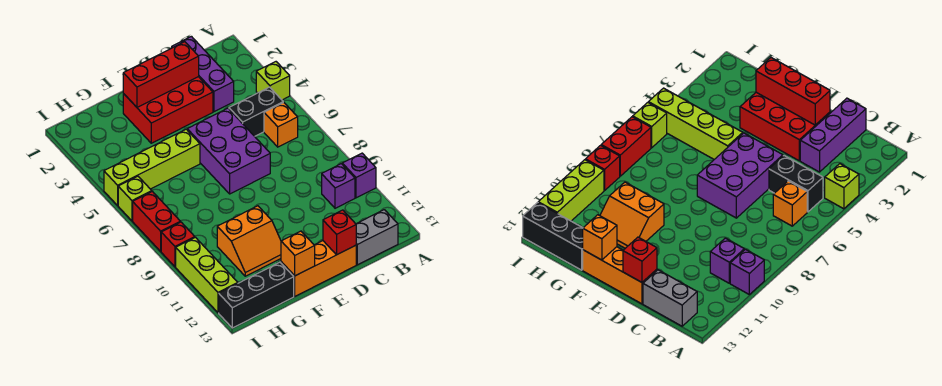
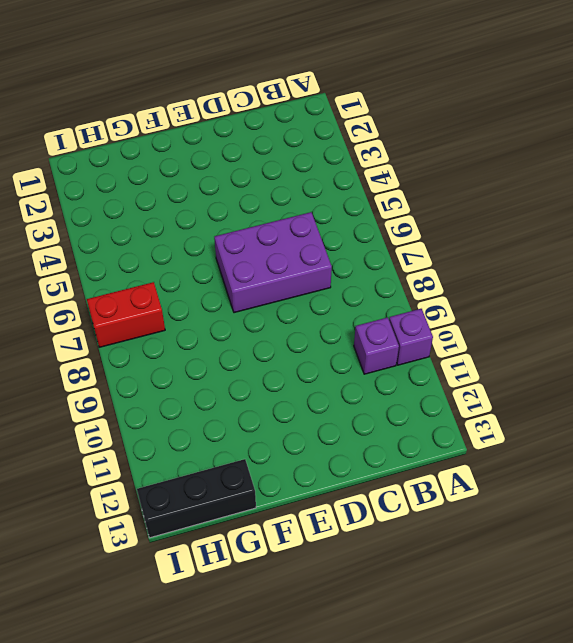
purple brick C6:E7 level 1 -> purple brick D5:E7 level 1
red brick H7:I7 level 1 -> red brick I7:I8 level 1
none -> lime brick A4 level 1
none -> black brick B5:C5 level 1
none -> orange brick B6 level 1

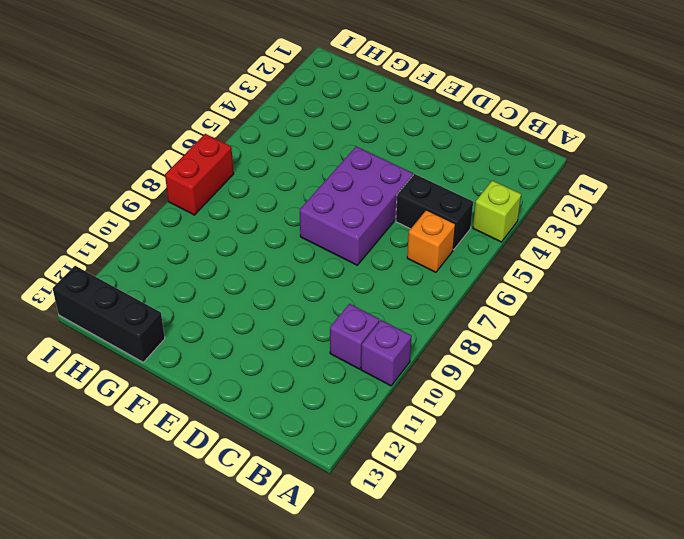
none -> grey brick B13:C13 level 1
none -> purple brick C1:C3 level 1
none -> red brick D2:F3 level 1

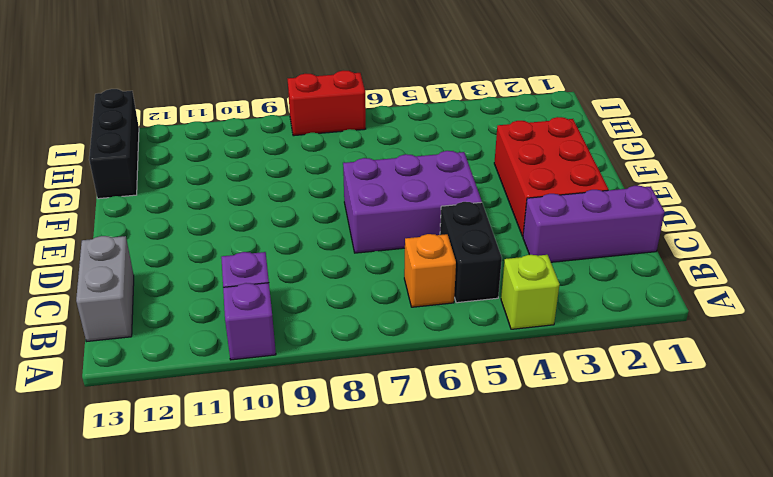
none -> orange brick D13:F13 level 1
none -> lime brick F5:I5 level 1
none -> orange slope F10:G11 level 1 top 10

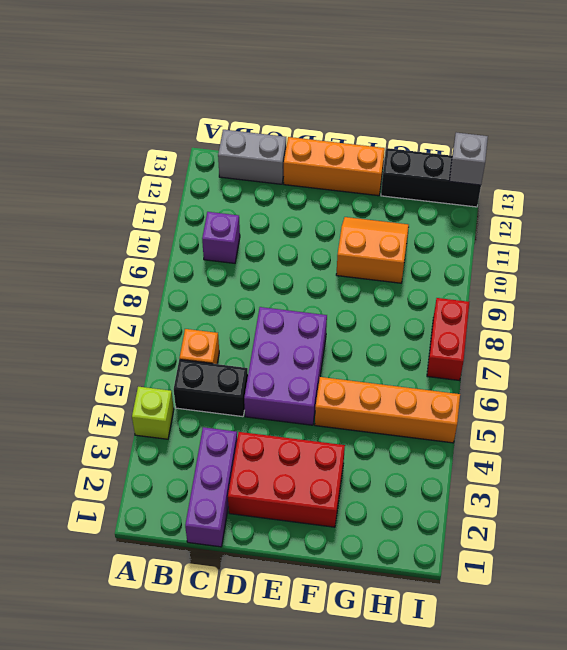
orange brick F5:I5 level 1 -> lime brick F5:I5 level 1
grey brick I13 level 2 -> none
none -> purple brick A10 level 1
none -> lime brick I6 level 1
none -> red brick I9 level 1

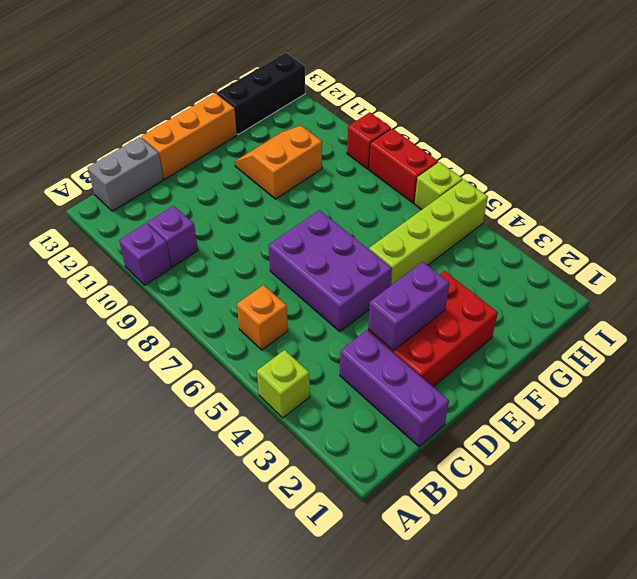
purple brick D3:E3 level 2 -> none
none -> black brick B5:C5 level 1
none -> lime brick I10:I12 level 1
none -> red brick D2:F2 level 2

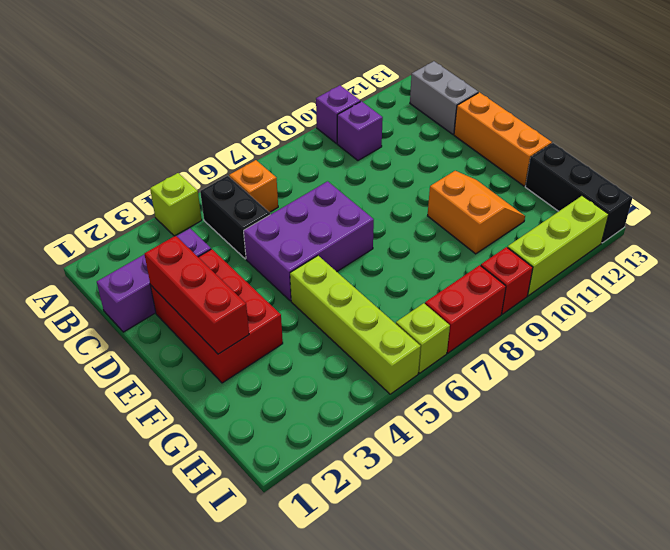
none -> red brick D13 level 2
none -> orange brick F13 level 2

